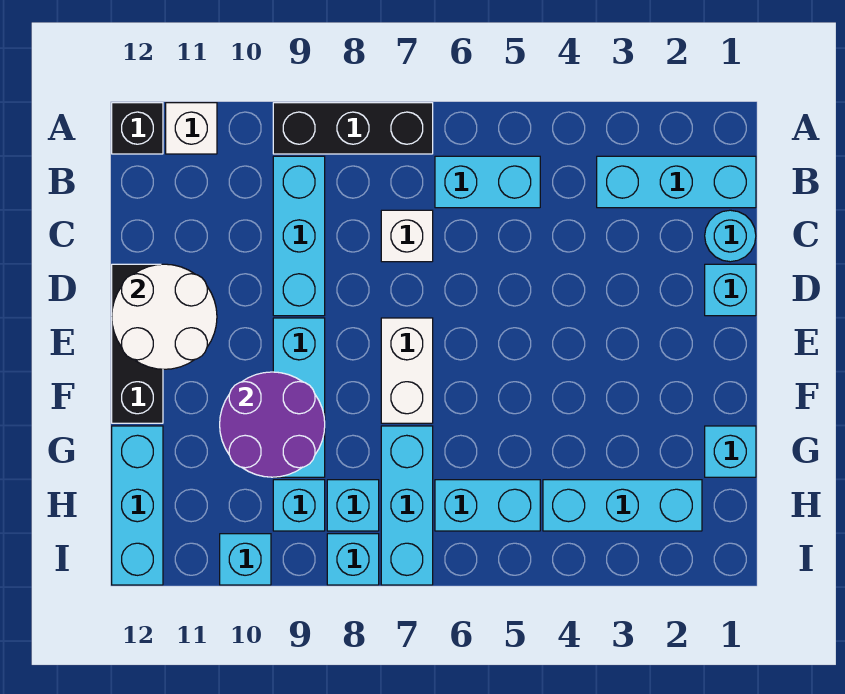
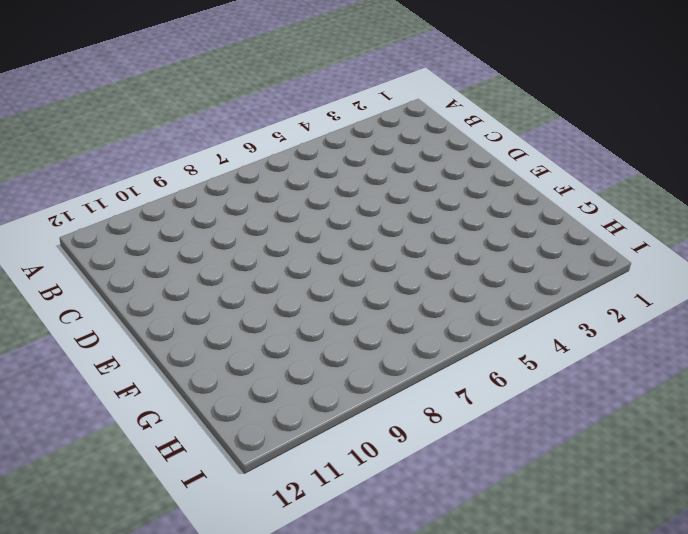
none -> black brick A7:A9 level 1
none -> white brick A11 level 1
none -> black brick A12 level 1

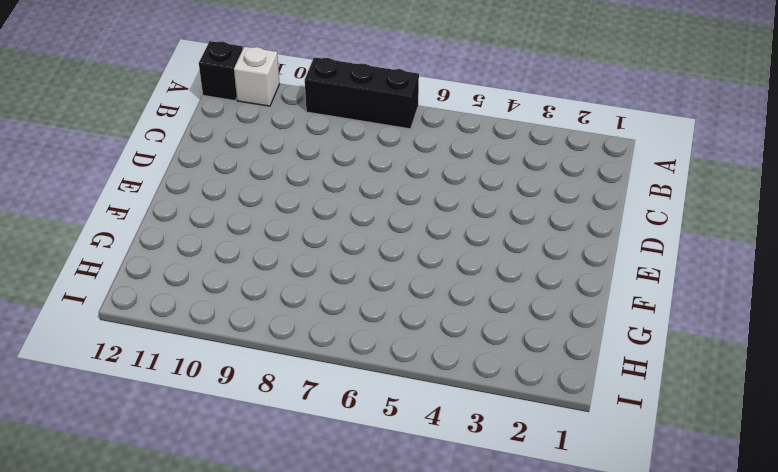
none -> cyan brick B1:B3 level 1
none -> cyan brick B5:B6 level 1
none -> cyan brick B9:D9 level 1

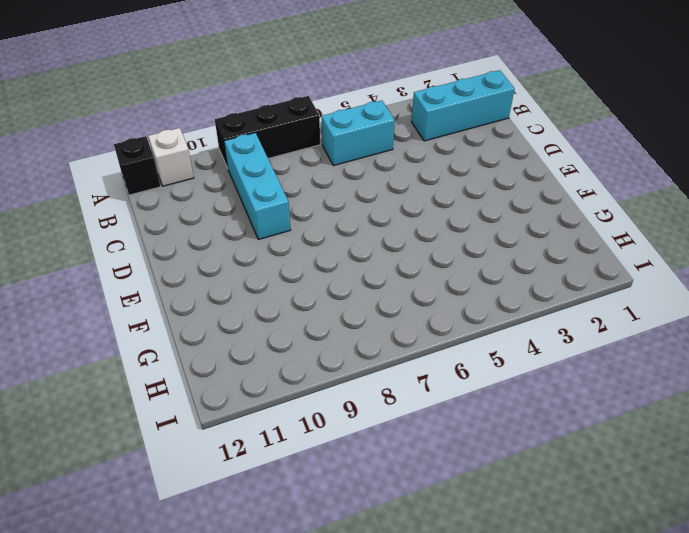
none -> cyan round brick C1 level 1
none -> white brick C7 level 1
none -> cyan brick D1 level 1

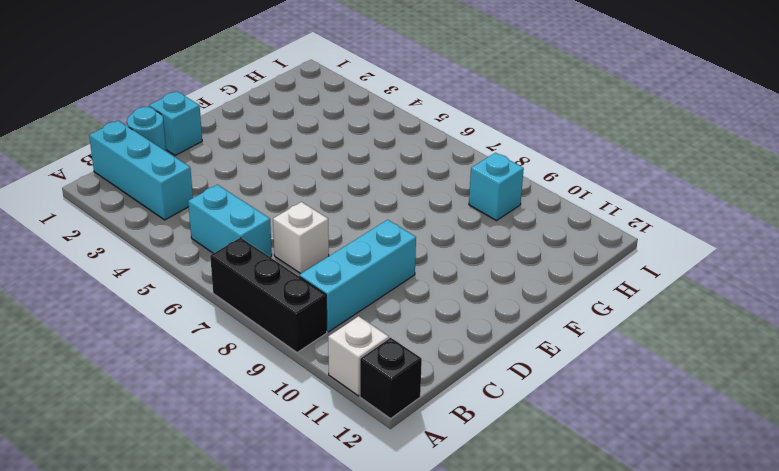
none -> black brick D12:F12 level 1
none -> white brick E7:F7 level 1
none -> cyan brick E9:G9 level 1

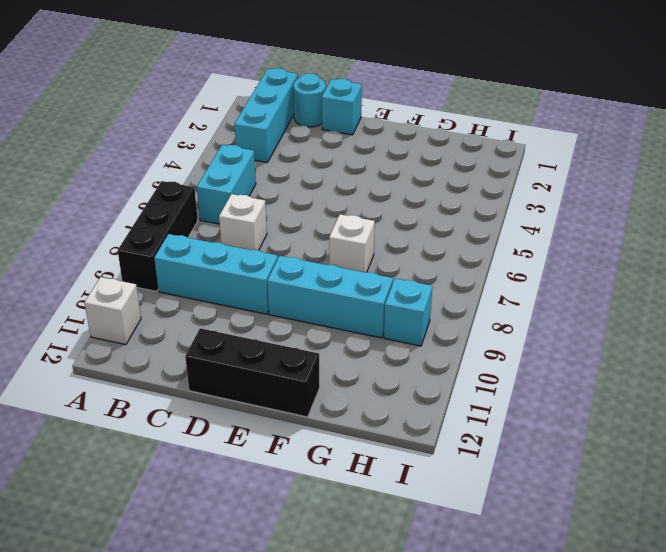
white brick F7 level 1 -> white brick E7:F7 level 1
none -> black brick A12 level 1
none -> cyan brick G1 level 1
none -> cyan brick G7:I7 level 1

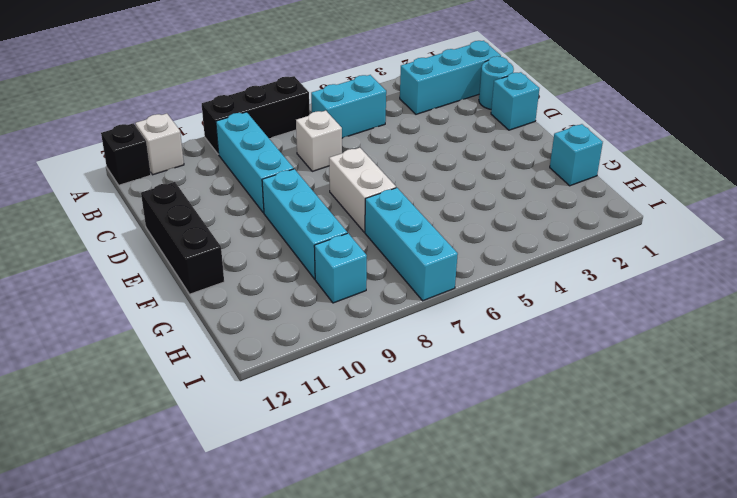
none -> cyan brick G12:I12 level 1
none -> cyan brick H2:H4 level 1
none -> cyan brick H5:H6 level 1

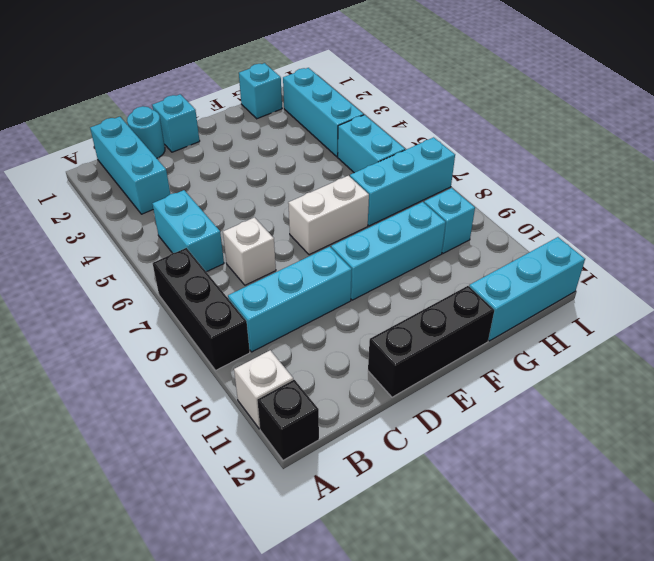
none -> cyan brick H8 level 1
none -> cyan brick I8 level 1
none -> cyan brick I10 level 1

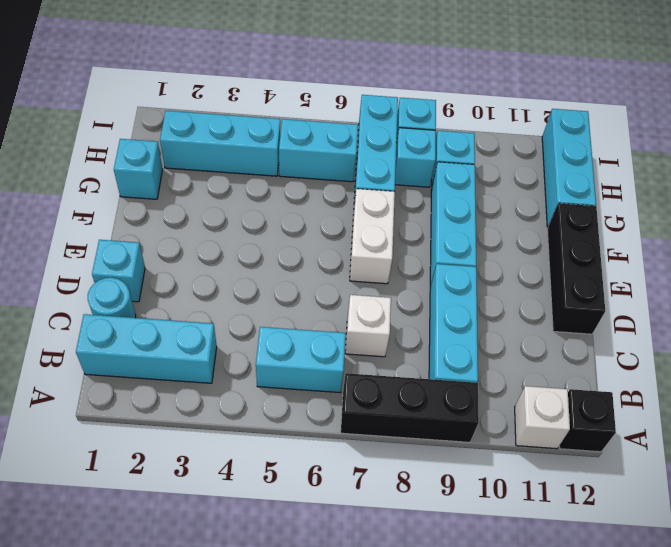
none -> cyan brick I10 level 1
none -> white round brick D11:E12 level 2
none -> purple round brick F9:G10 level 2

